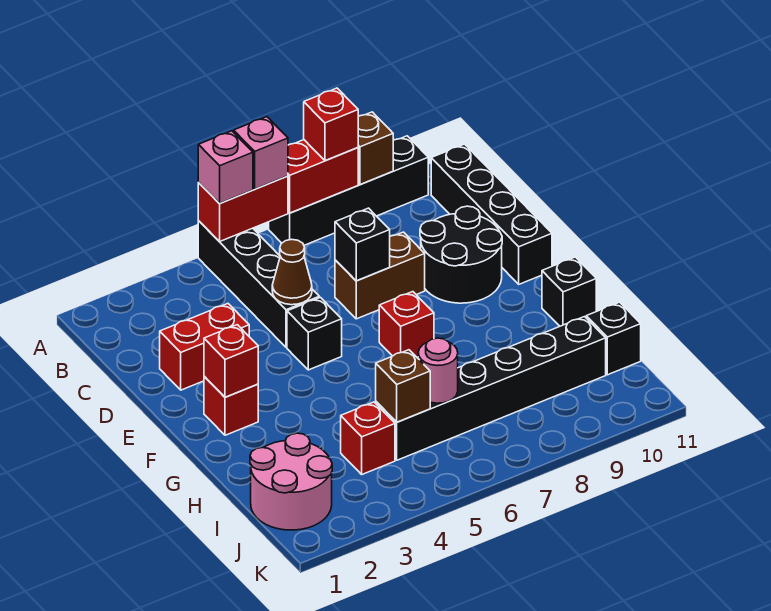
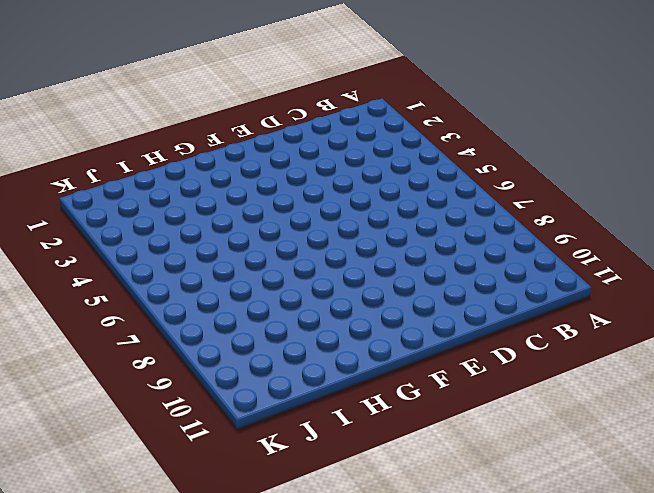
none -> black brick A5:D5 level 1
none -> black brick A7:A10 level 1
none -> black brick B11:E11 level 1

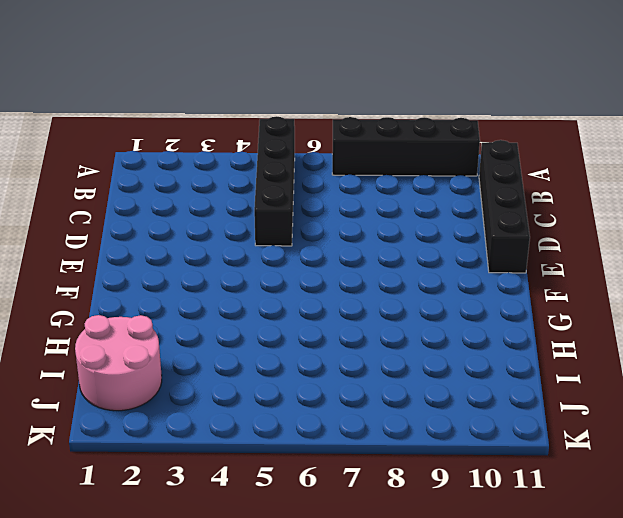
none -> red brick D2:D3 level 1
none -> brown brick D7:D8 level 1
none -> black round brick D9:E10 level 1

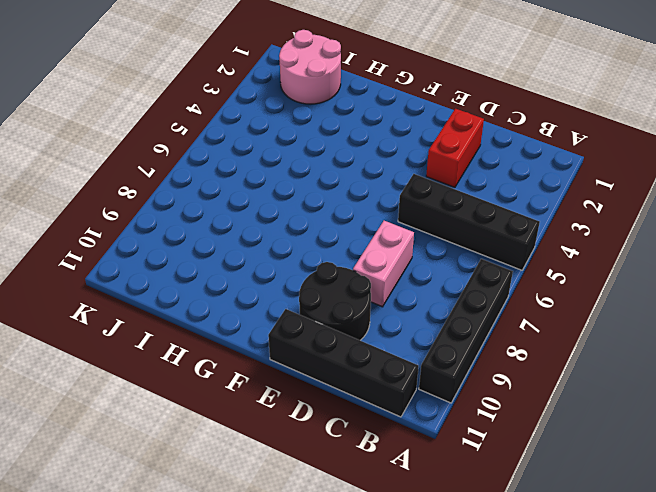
pink brick D7:D8 level 1 -> brown brick D7:D8 level 1
none -> black brick E5 level 1
none -> red brick F2 level 1
none -> red brick F7 level 1

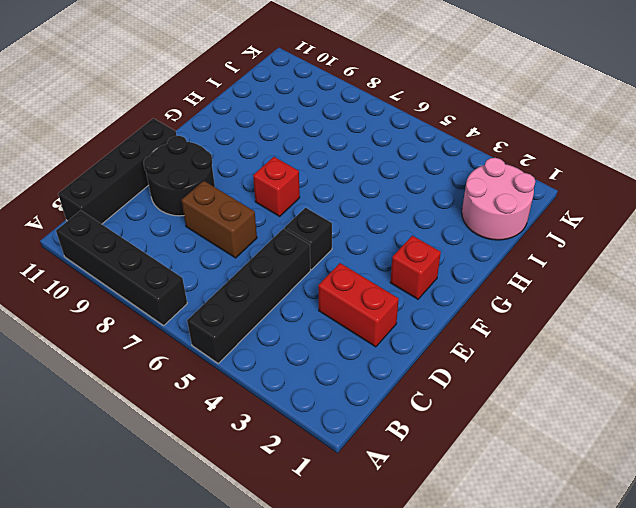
none -> black brick G11 level 1
none -> red brick I4 level 1
none -> black brick I5:I10 level 1

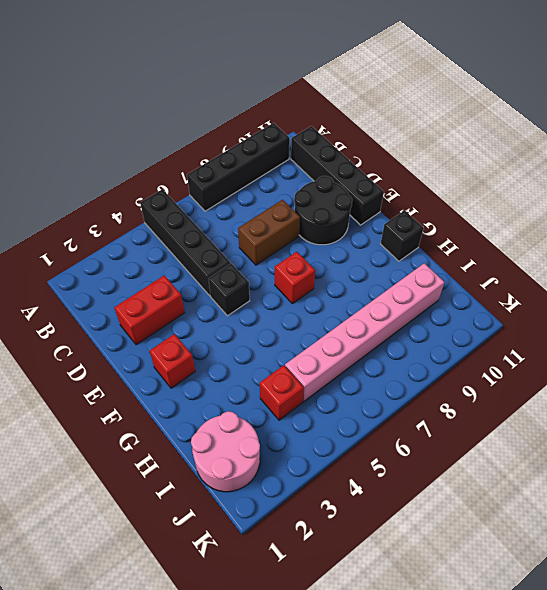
pink brick I5:I10 level 1 -> black brick I5:I10 level 1
none -> black brick I11 level 1
none -> red brick A5:A6 level 2
none -> red brick A7:A8 level 2

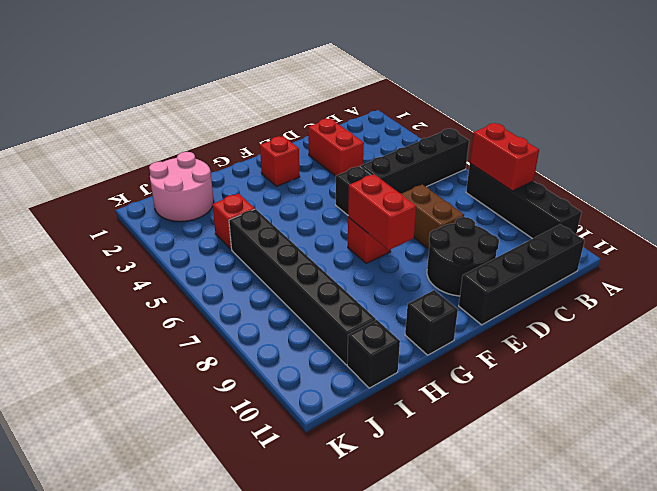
red brick F7:F8 level 2 -> red brick A5:A6 level 2
none -> brown brick A9 level 2
none -> brown cone D5 level 2
none -> black brick D7 level 2

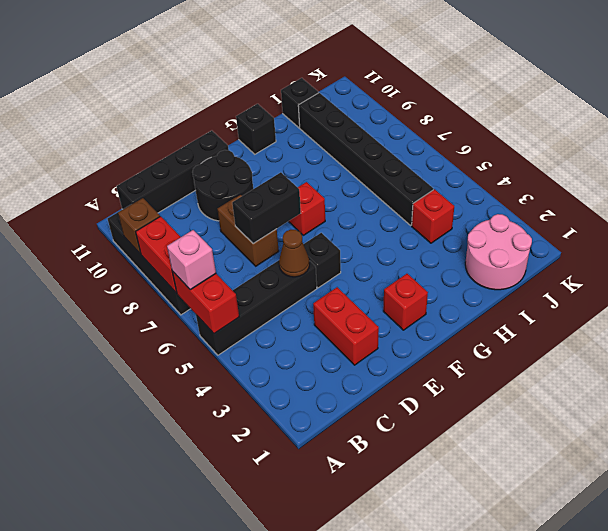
black brick D7:E7 level 2 -> black brick D7 level 2
none -> red brick F2 level 2
none -> brown brick I5 level 2
none -> pink round brick I6 level 2

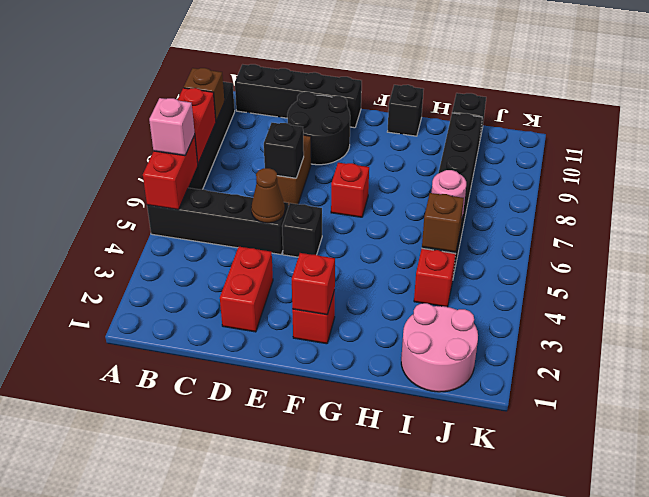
none -> pink brick A5 level 3
none -> red brick A8 level 3

